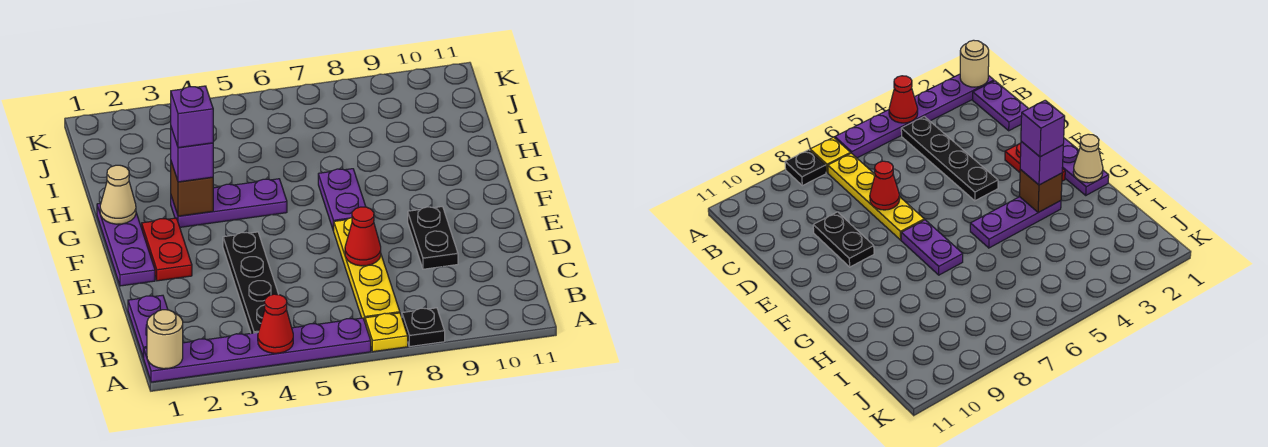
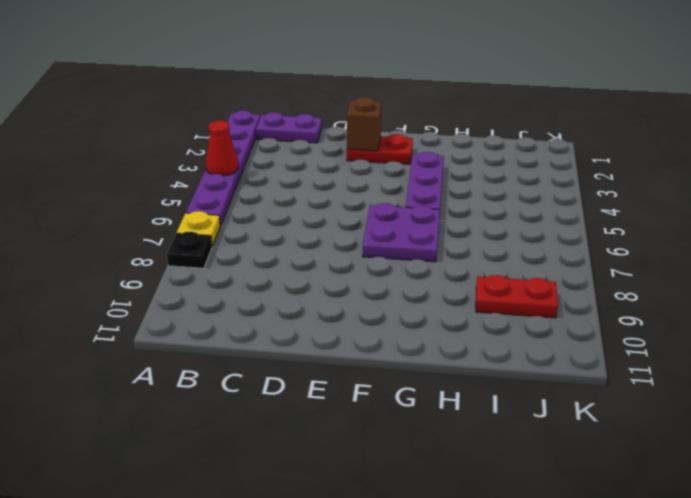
brown brick E2 level 2 -> brown brick G3 level 2
purple plate F6:G7 level 1 -> purple plate F7:G7 level 1
red plate I9:J9 level 1 -> none
none -> black plate B4:E4 level 1
none -> yellow plate B7:E7 level 1
none -> black plate D9:E9 level 1

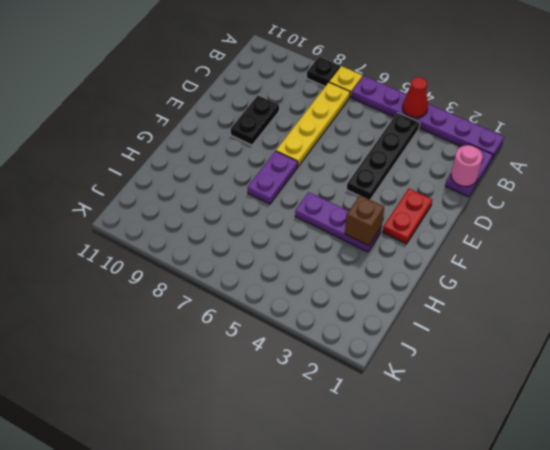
pink round brick C1 level 2 -> none
none -> purple plate E1:G1 level 1
none -> tan round brick A1 level 2
none -> red cone D7 level 2

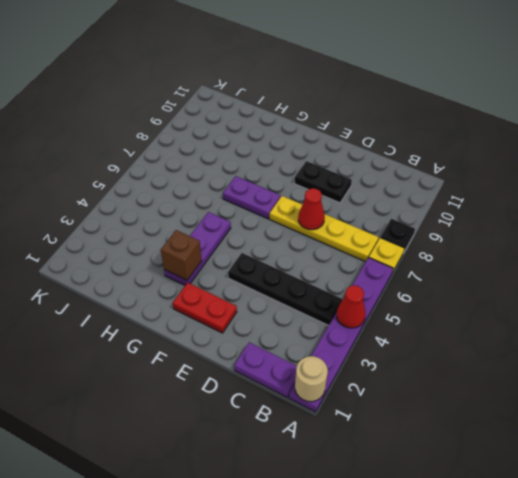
none -> purple plate E1:G1 level 1
none -> tan cone G1 level 2
none -> purple brick G3 level 3

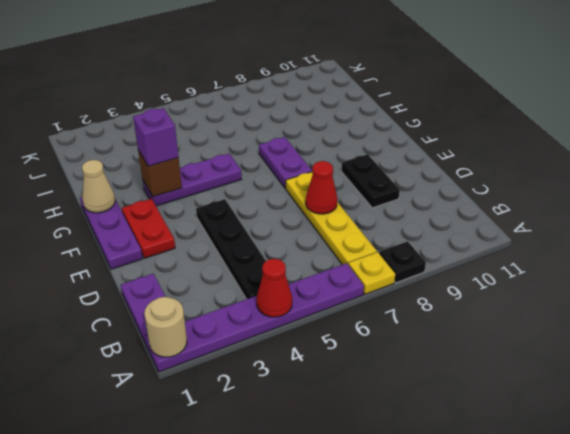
none -> purple brick G3 level 4

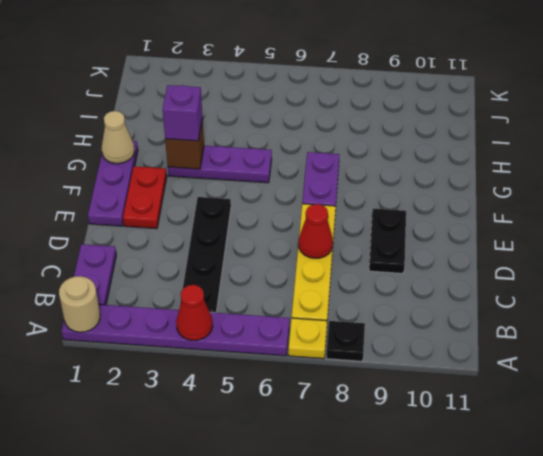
none -> purple brick G3 level 4

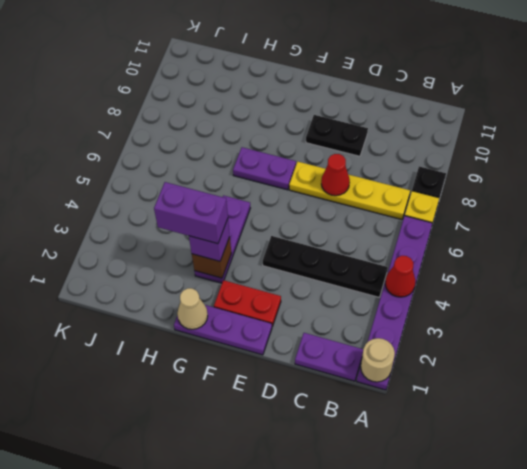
purple brick G3:H3 level 4 -> purple brick G3 level 4

